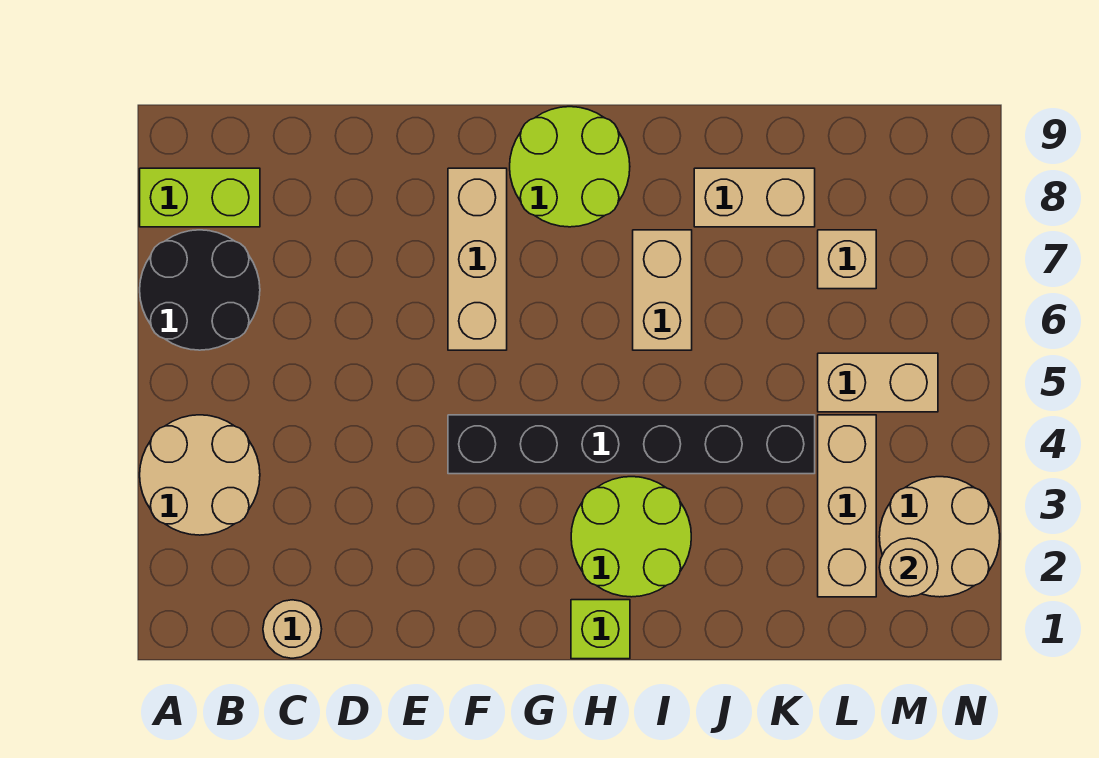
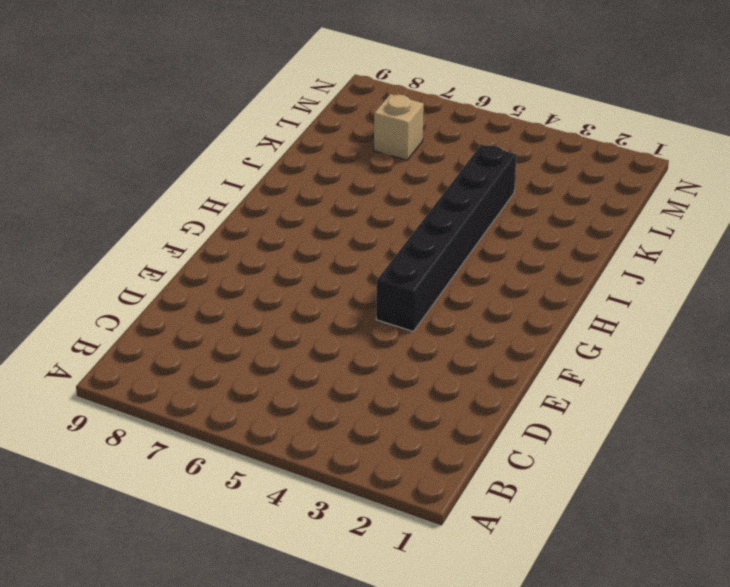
none -> tan round brick A3:B4 level 1
none -> black round brick A6:B7 level 1
none -> lime brick A8:B8 level 1

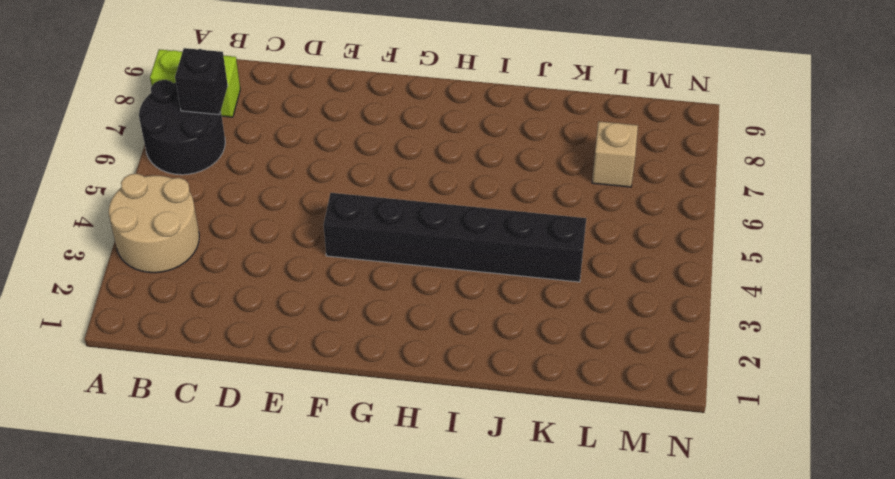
black brick B7 level 2 -> none
none -> tan round brick C1 level 1
none -> tan brick F6:F8 level 1
none -> lime round brick G8:H9 level 1

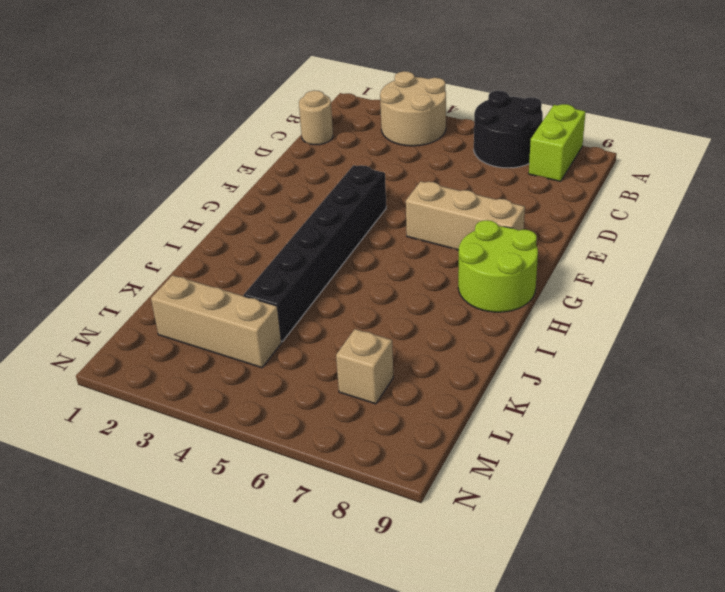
none -> lime brick H1 level 1
none -> lime round brick H2:I3 level 1
none -> tan brick I6:I7 level 1

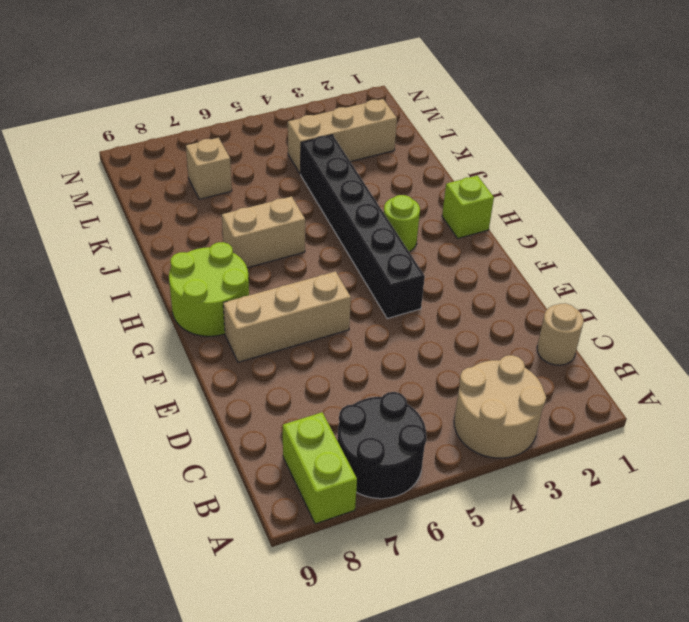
lime round brick H3 level 1 -> lime round brick H2:I3 level 1
none -> tan brick J8:K8 level 1
none -> tan brick L5:M5 level 1
none -> tan round brick M2:N3 level 1

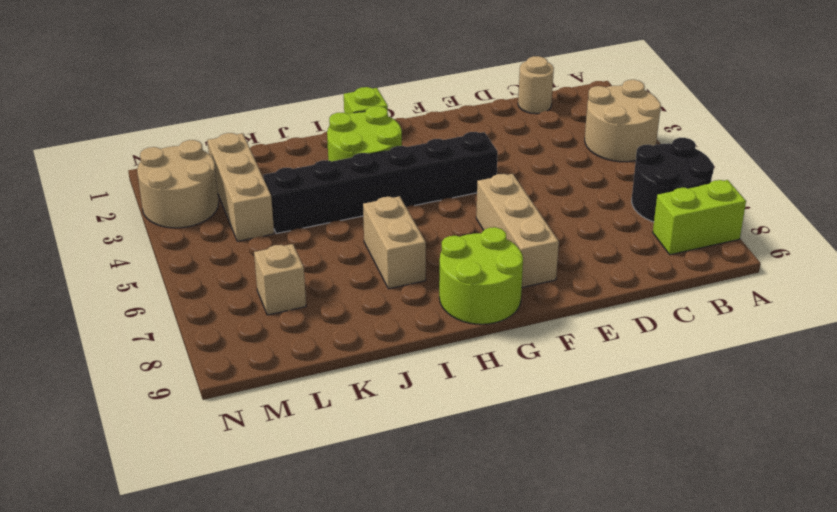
none -> tan brick J8:K8 level 1
none -> tan brick L5:M5 level 1
none -> tan round brick M2 level 2

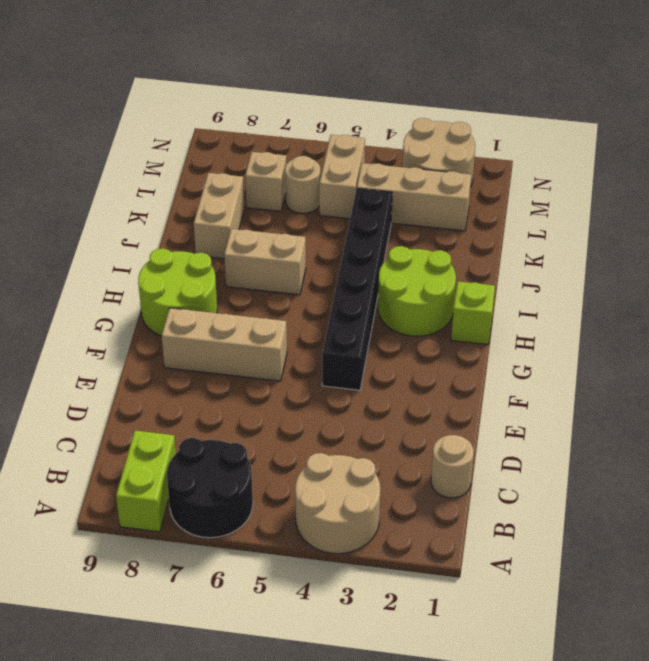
tan round brick L6 level 1 -> tan round brick M2 level 2

